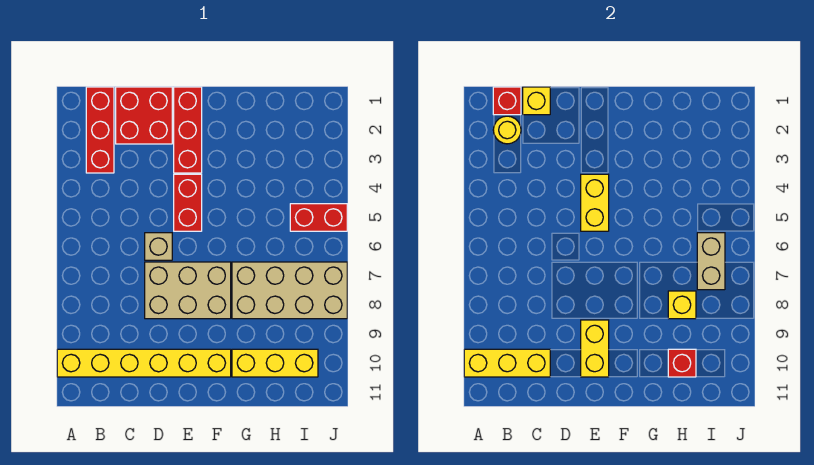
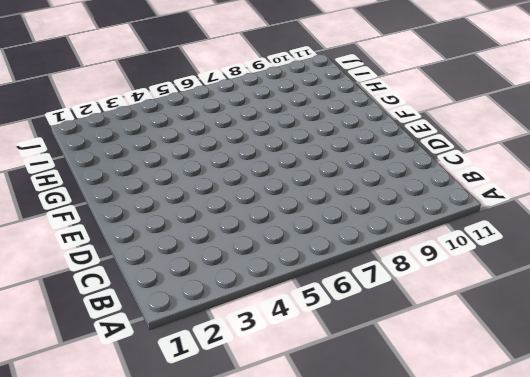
none -> yellow brick A10:F10 level 1
none -> red brick B1:B3 level 1
none -> red brick C1:D2 level 1

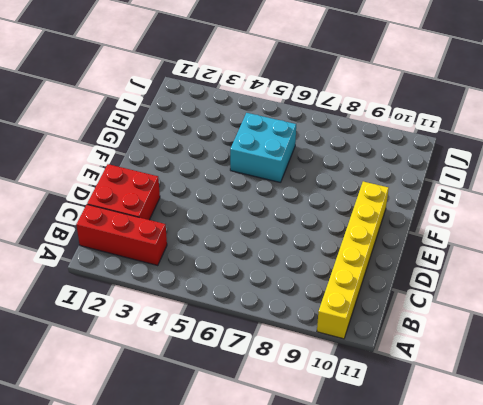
cyan brick G5:H6 level 1 -> none
none -> tan brick D6 level 1
none -> tan brick D7:F8 level 1
none -> red brick E1:E3 level 1

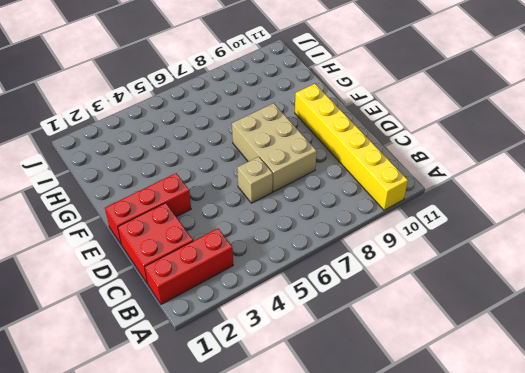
none -> red brick E4:E5 level 1
none -> tan brick G7:J8 level 1
none -> yellow brick G10:I10 level 1

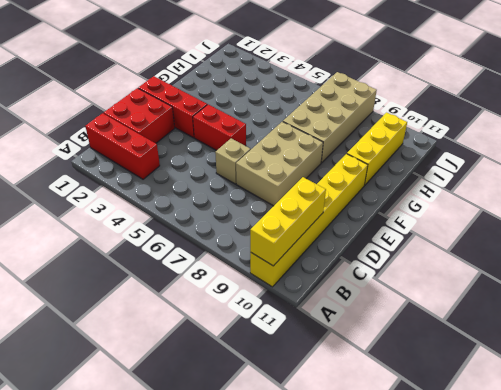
none -> red brick I5:J5 level 1
none -> red brick B1 level 2
none -> yellow round brick B2 level 2

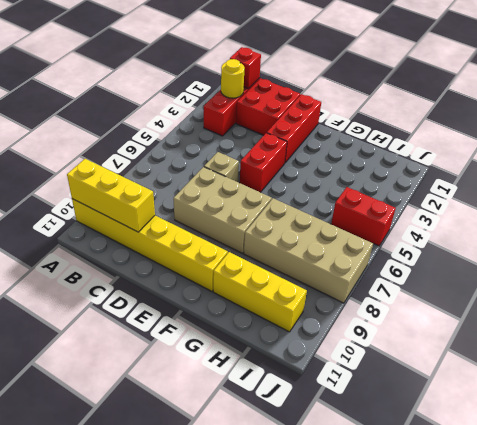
none -> yellow brick C1 level 2
none -> yellow brick E4:E5 level 2
none -> yellow brick E9:E10 level 2

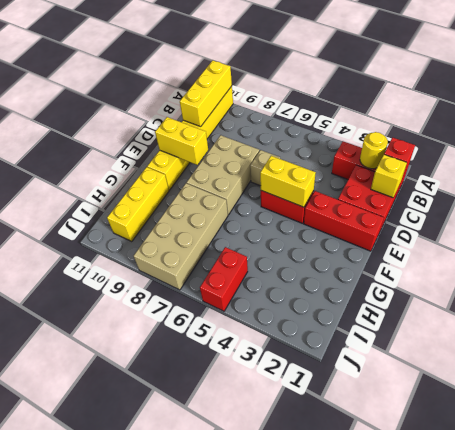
none -> yellow brick H8 level 2
none -> red brick H10 level 2
none -> tan brick I6:I7 level 2

